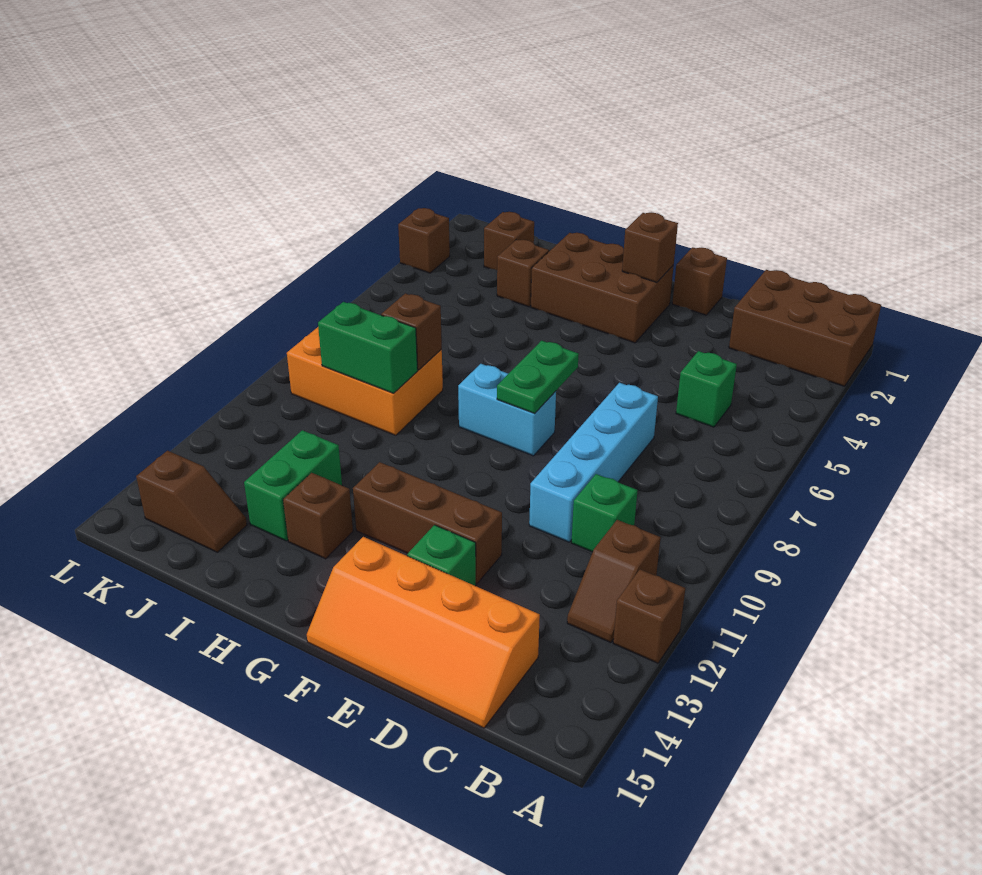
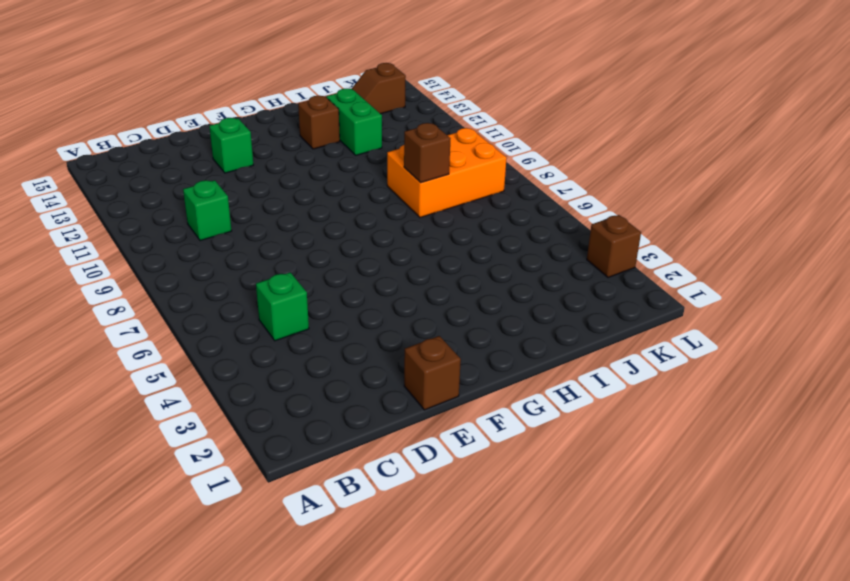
none -> brown brick A1:C2 level 1
none -> brown brick A12 level 1
none -> brown slope B11:B12 level 1 top 11

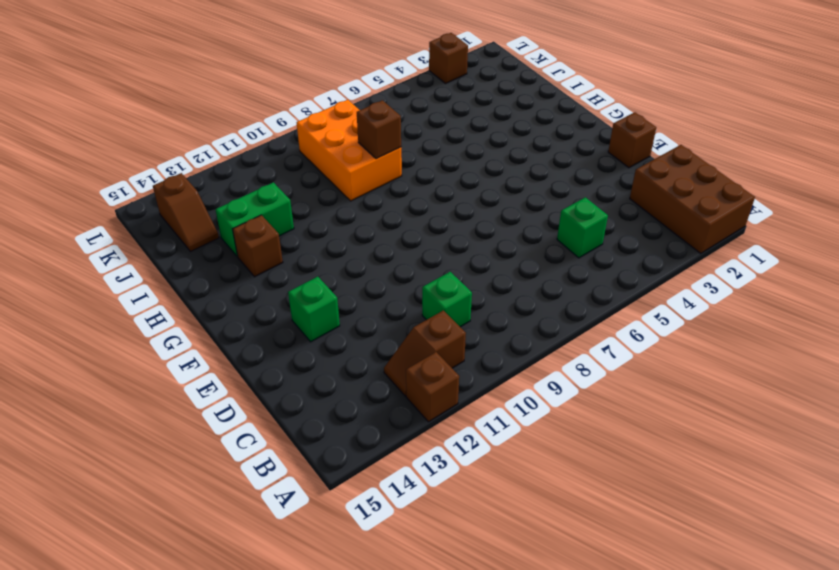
none -> orange slope C14:F15 level 1 top 14
none -> cyan brick D7:D10 level 1
none -> brown brick E12:G12 level 1

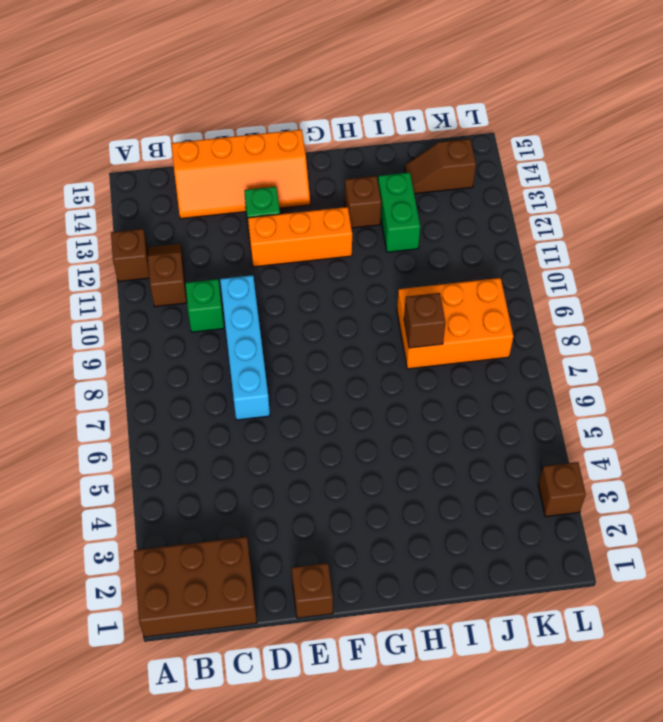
orange slope C14:F15 level 1 top 15 -> orange slope C14:F15 level 1 top 14
orange brick E12:G12 level 1 -> brown brick E12:G12 level 1
none -> green brick C5 level 1
none -> brown brick F2:H3 level 1
none -> cyan brick F8:G8 level 1

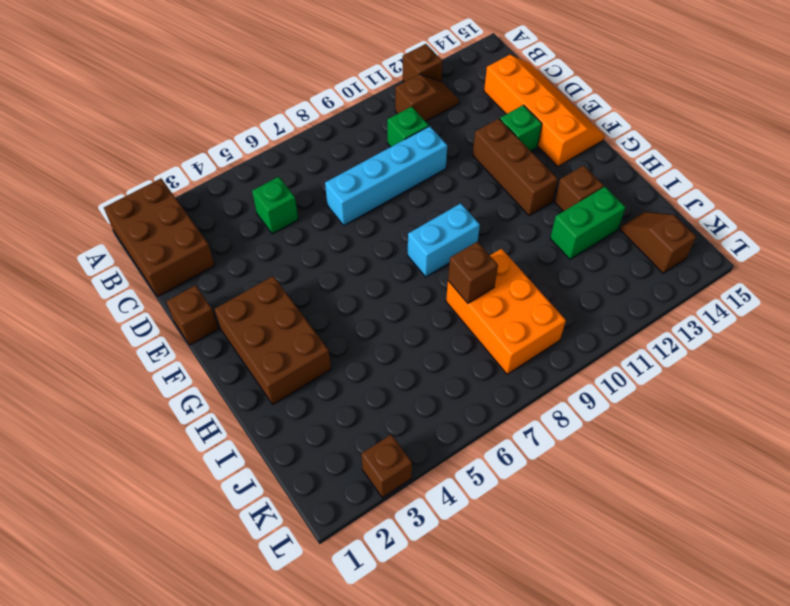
cyan brick G8:G9 level 1 -> cyan brick F8:G8 level 1
none -> brown brick I3 level 1
none -> brown brick J2 level 1
none -> brown brick F2 level 2

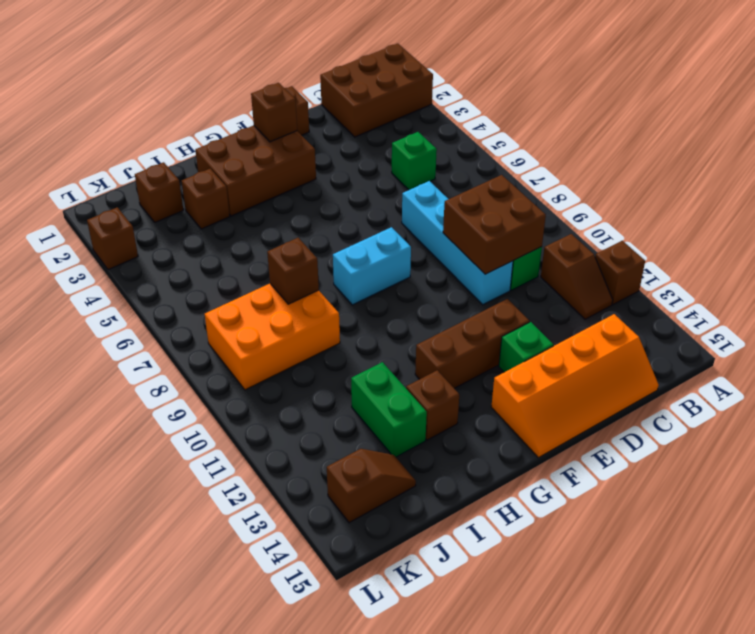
brown brick C9:D10 level 2 -> none
none -> green plate F7:F8 level 2
none -> green brick I9:J9 level 2

